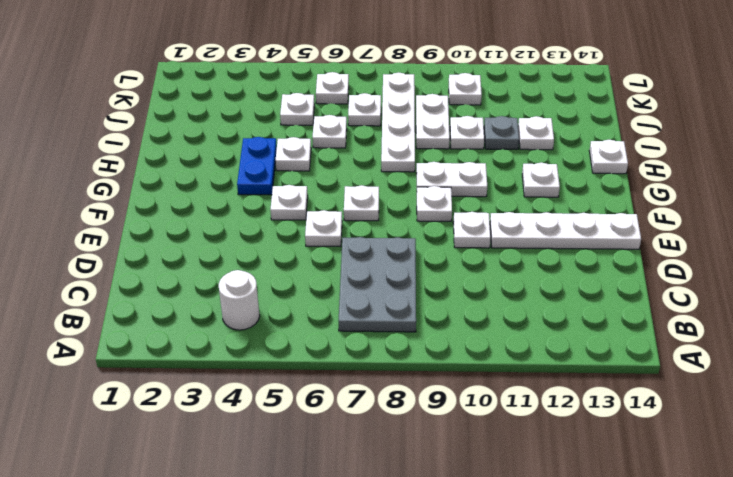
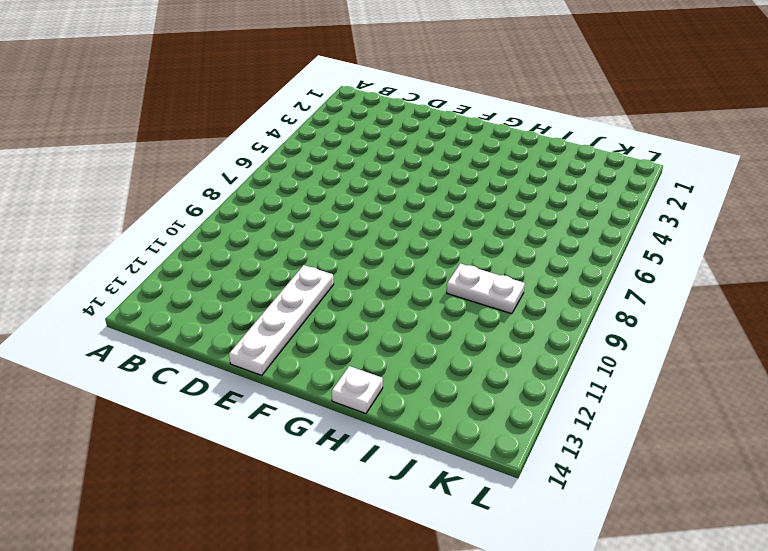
none -> white round brick B4 level 1
none -> grey plate B7:D8 level 1
none -> white plate E6 level 1

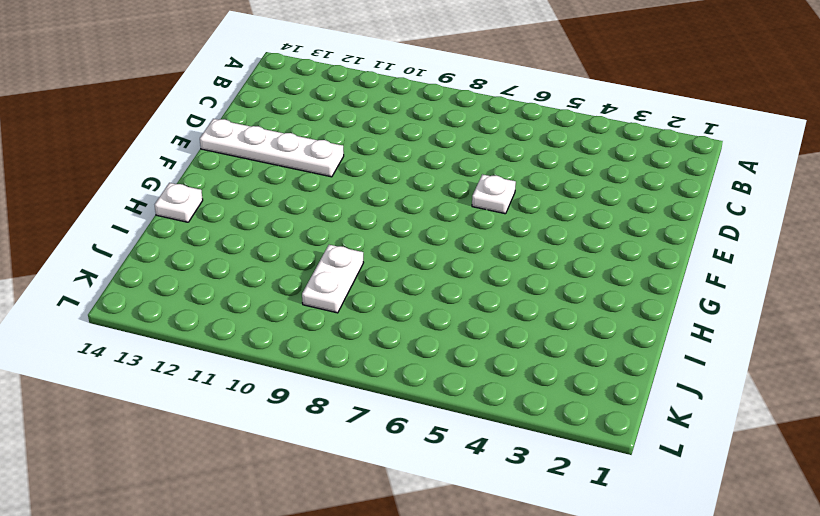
none -> white round brick B4 level 1
none -> grey plate B7:D8 level 1
none -> white plate E10 level 1

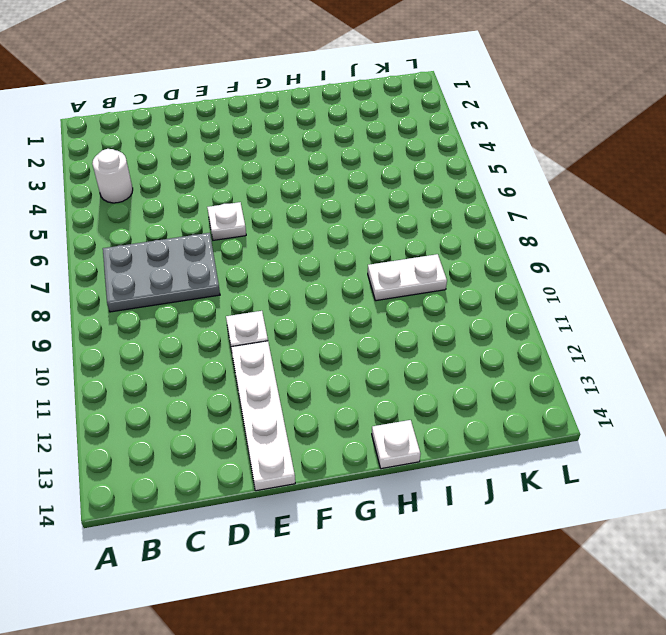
none -> white plate F5 level 1
none -> white plate F7 level 1
none -> white plate F9 level 1

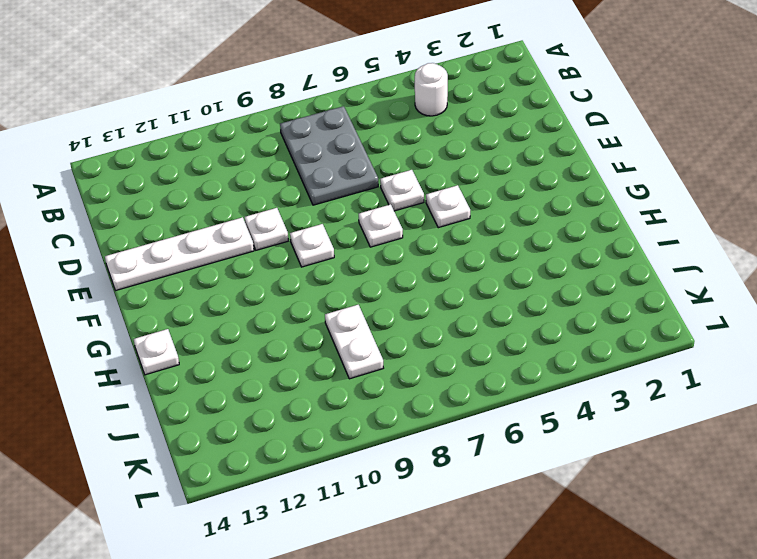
none -> blue plate G4:H4 level 1
none -> white plate G9:G10 level 1
none -> white plate G12 level 1

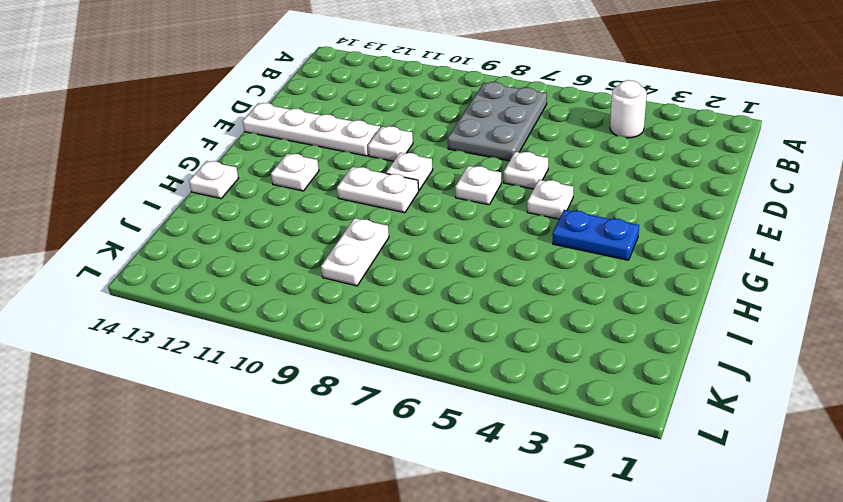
blue plate G3:G4 level 1 -> blue plate G4:H4 level 1
none -> white plate H5 level 1
none -> white plate H8:K8 level 1
none -> white plate I6 level 1

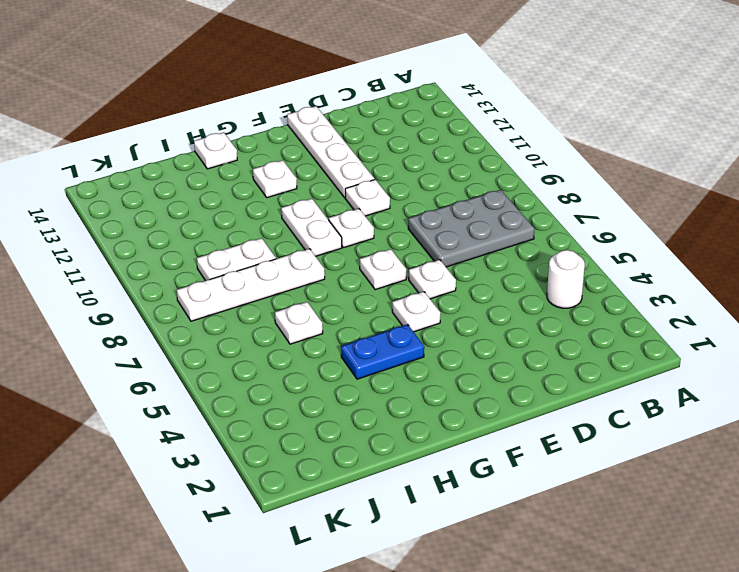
none -> white plate H5 level 1
none -> white plate I10 level 1
none -> grey plate I11 level 1

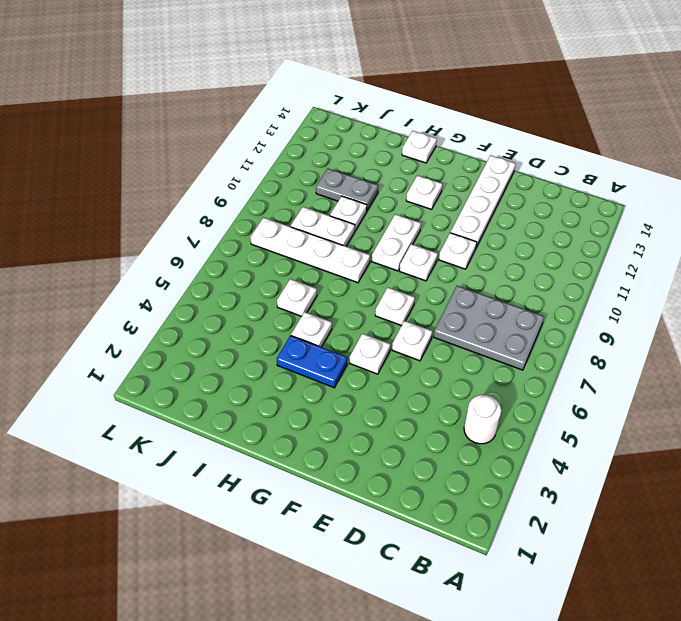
grey plate I11:J11 level 1 -> grey plate I11 level 1
none -> white plate I12 level 1
none -> white plate J5 level 1
none -> white plate J7 level 1

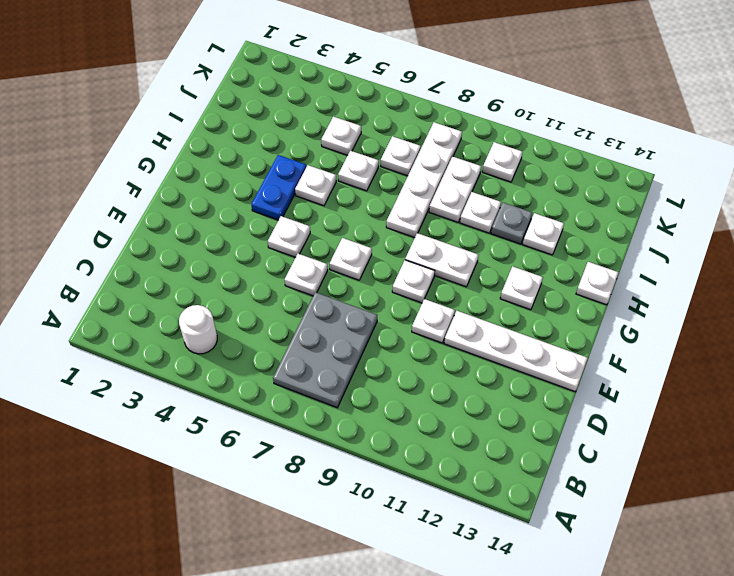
none -> white plate K6 level 1

